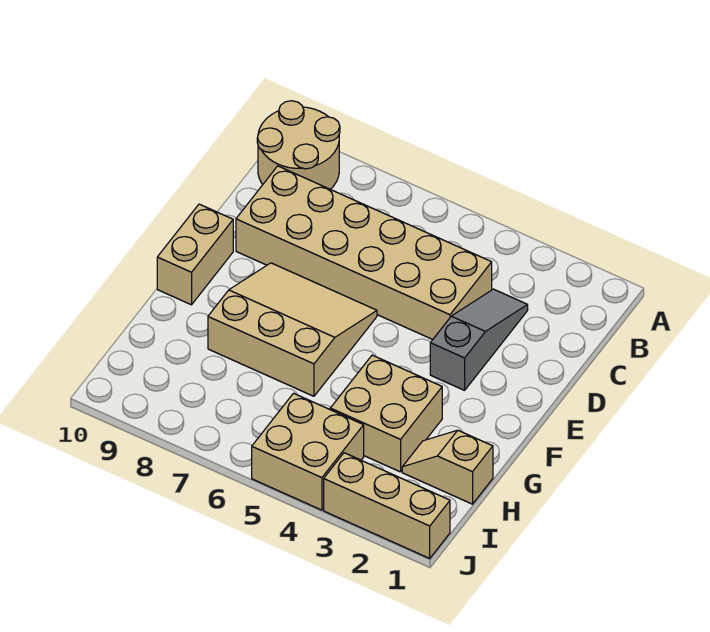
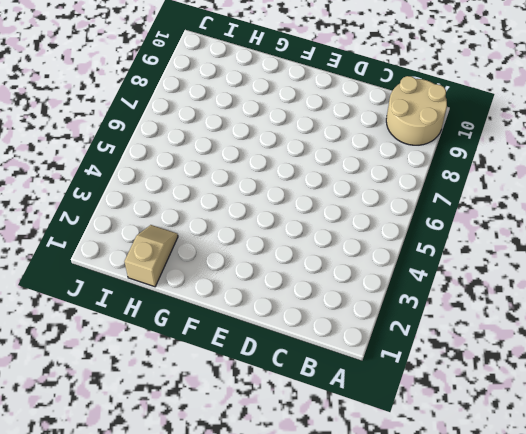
none -> grey slope C3:E3 level 1 top E
none -> tan brick C4:D9 level 1

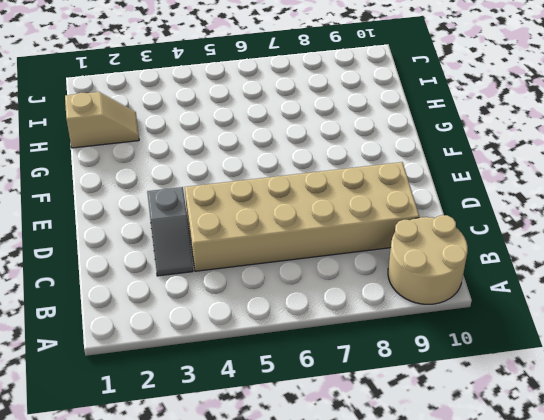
grey slope C3:D3 level 1 top D -> grey slope C3:E3 level 1 top E
none -> tan slope E6:G8 level 1 top G
none -> tan brick E10:F10 level 1

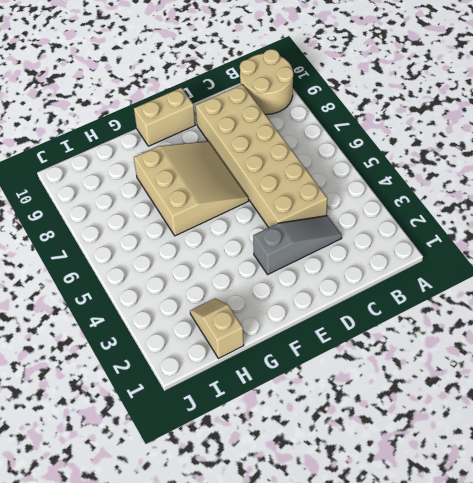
none -> tan brick G3:H4 level 1
none -> tan brick I4:J5 level 1

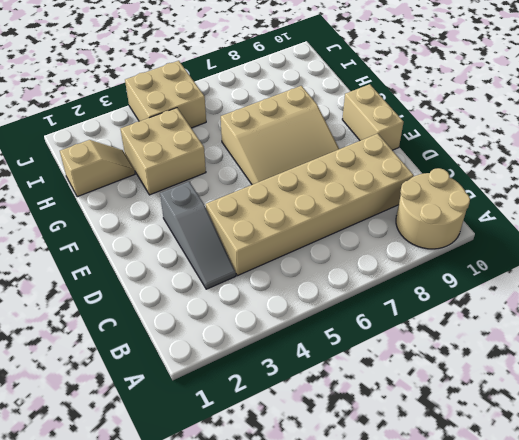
none -> tan brick J1:J3 level 1

